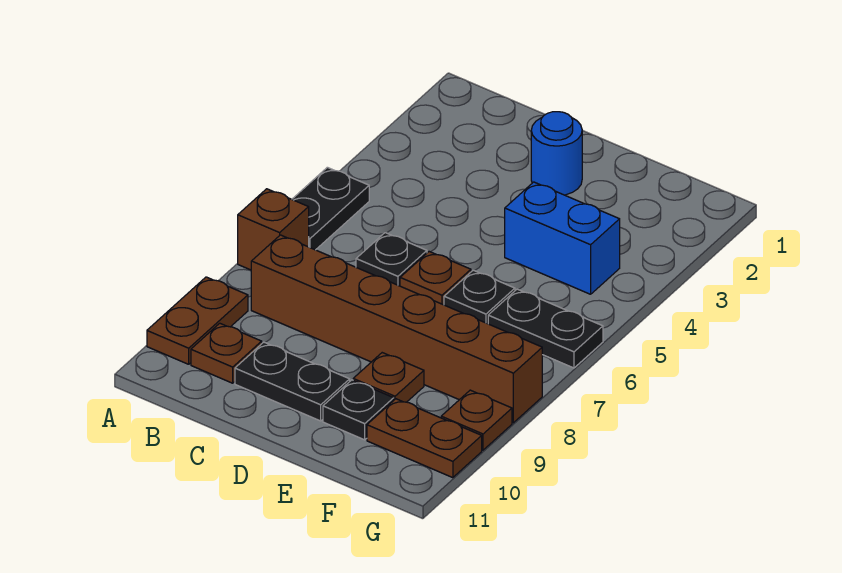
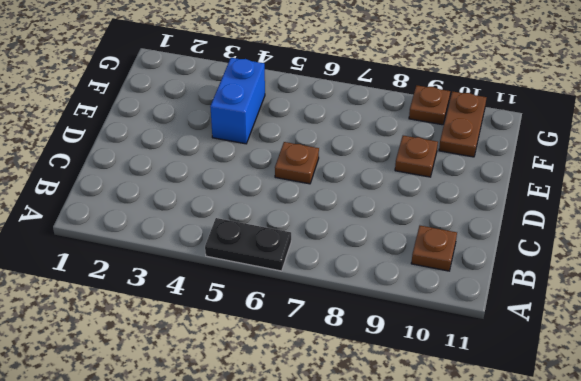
none -> brown brick A7 level 1
none -> brown plate A9:A10 level 1
none -> brown brick B8:G8 level 1

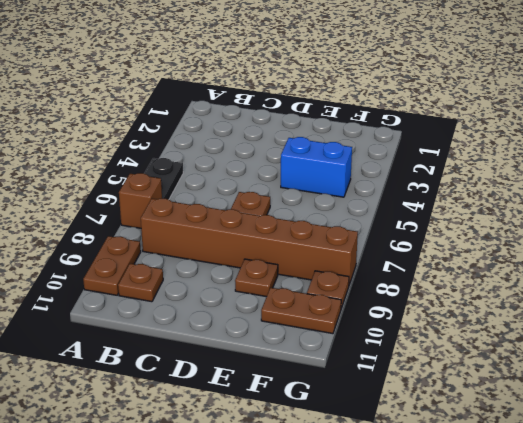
none -> black plate C6 level 1
none -> black plate C10:D10 level 1
none -> blue round brick D2 level 1

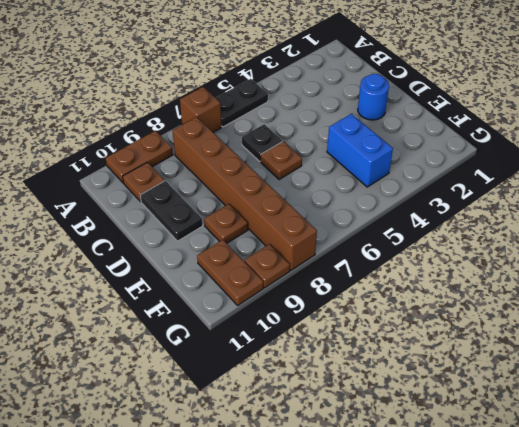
none -> black plate E6 level 1
none -> black plate E10 level 1
none -> black plate F6:G6 level 1

